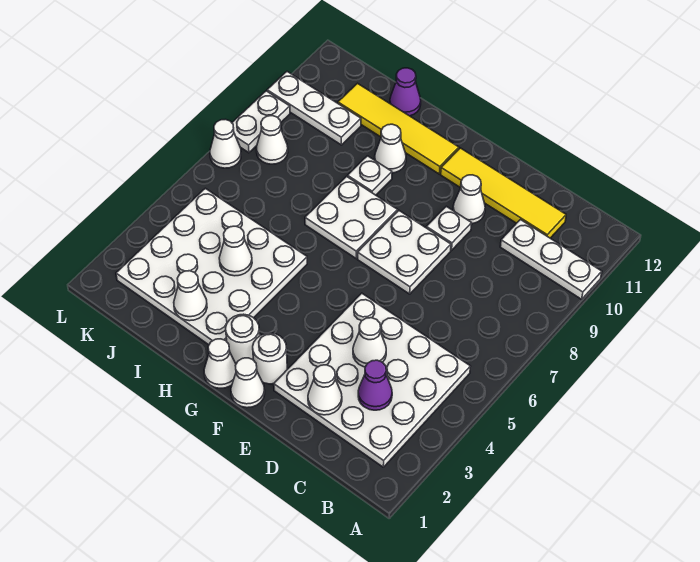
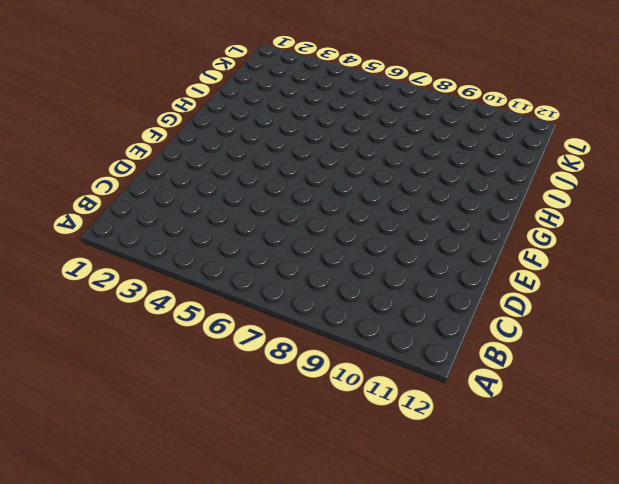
none -> white plate A10:C10 level 1
none -> white plate B2:E5 level 1
none -> yellow tile C11:F11 level 1

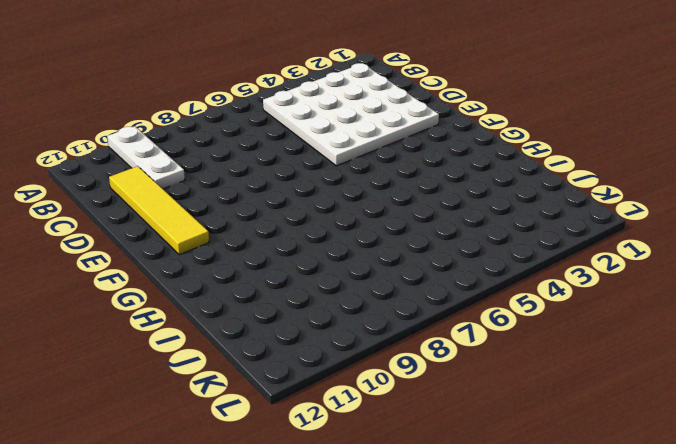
none -> white plate E7:F8 level 1
none -> white plate E9 level 1
none -> white cone E10 level 1

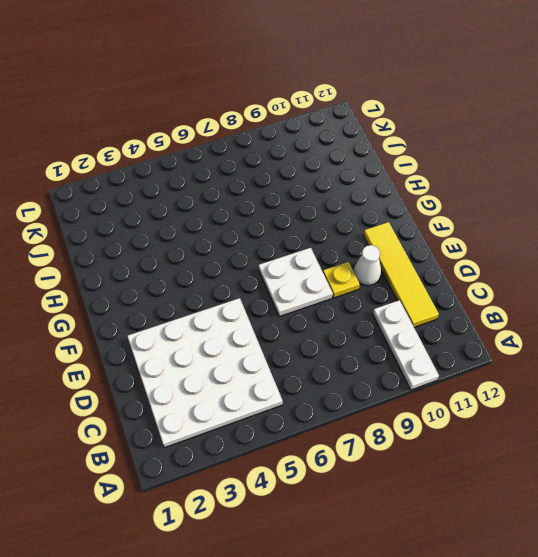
yellow plate E9 level 1 -> white plate E9 level 1
none -> white cone F1 level 1
none -> white round brick F2 level 1
none -> white cone G1 level 1

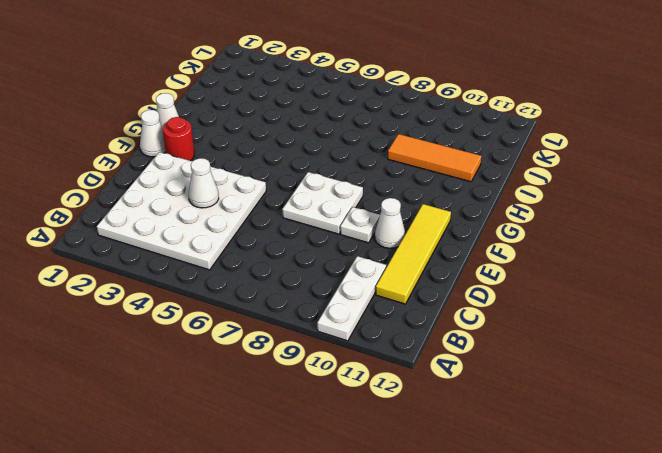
red round brick F2 level 1 -> white round brick F2 level 1
orange tile I9:I11 level 1 -> yellow tile G11:J11 level 1
none -> white round brick G2 level 1
none -> white plate G7:H8 level 1
none -> white plate H2:K5 level 1

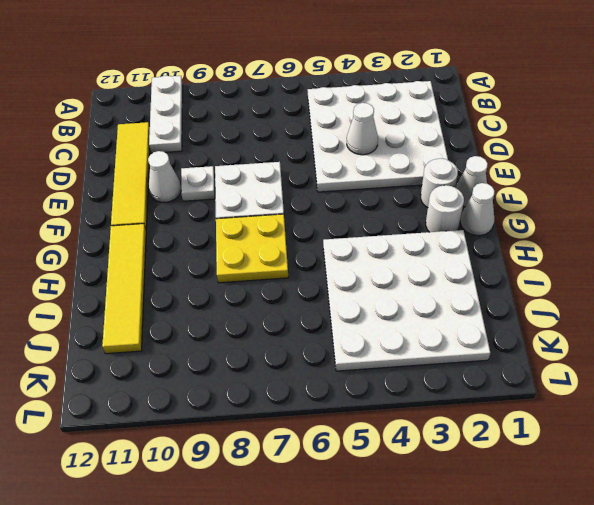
yellow plate G7:H8 level 1 -> white plate G7:H8 level 1
none -> white plate H9 level 1
none -> white cone H10 level 1
none -> purple cone I12 level 1

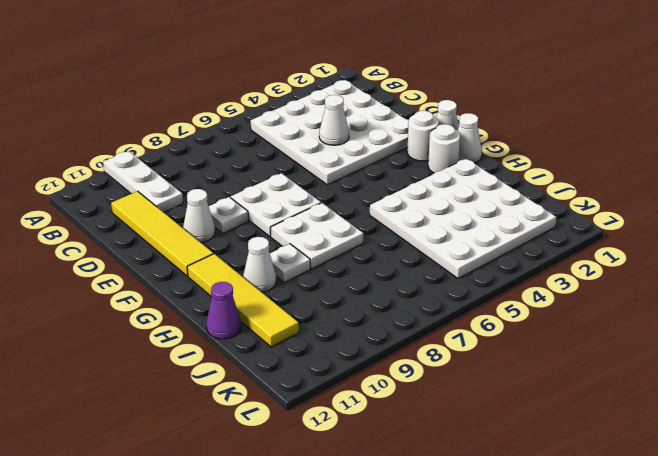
none -> white plate J10:L10 level 1
none -> white cone K8 level 1
none -> white cone L7 level 1

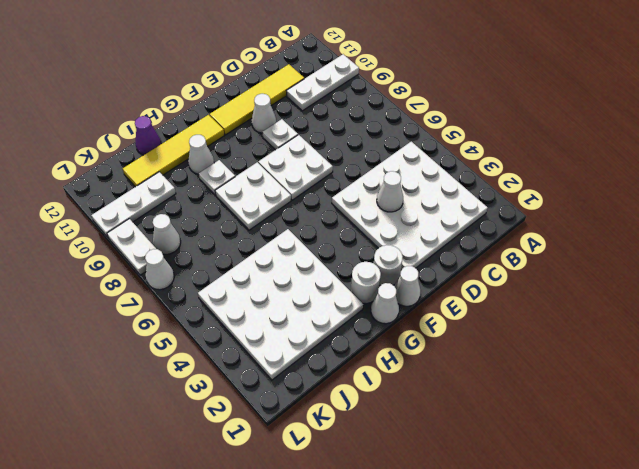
none -> purple cone C3 level 2
none -> white cone D2 level 2
none -> white cone I2 level 2

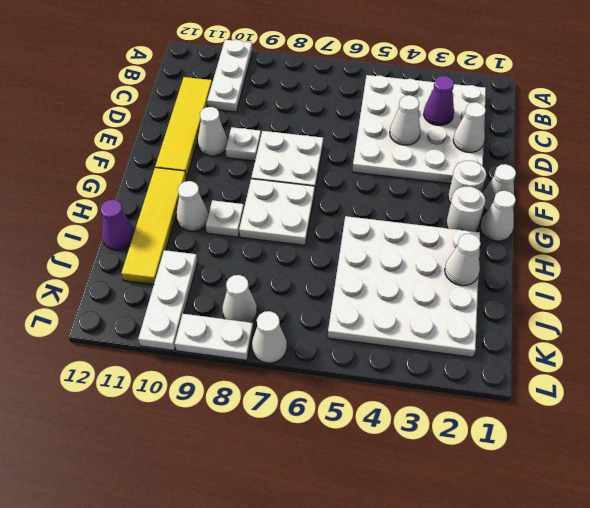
none -> white cone I4 level 2

